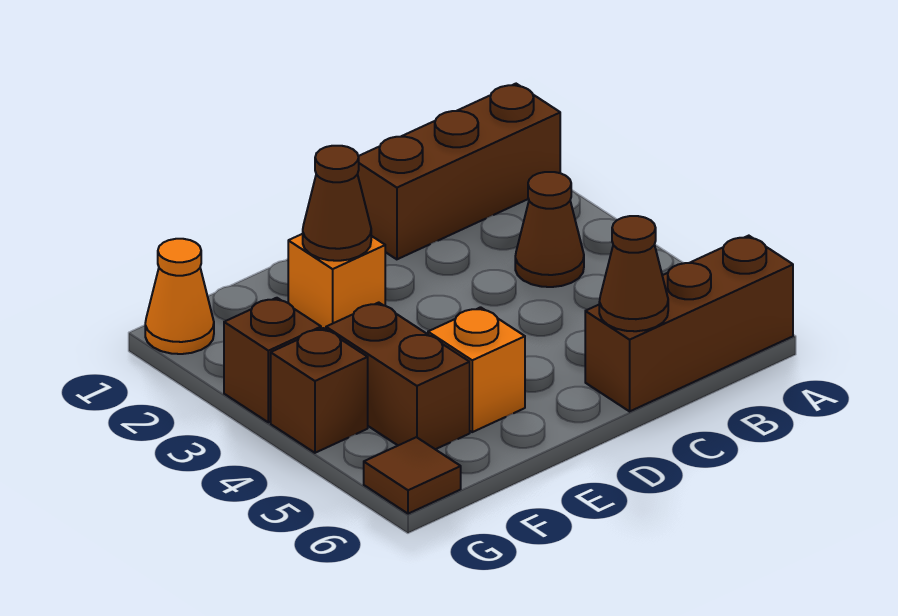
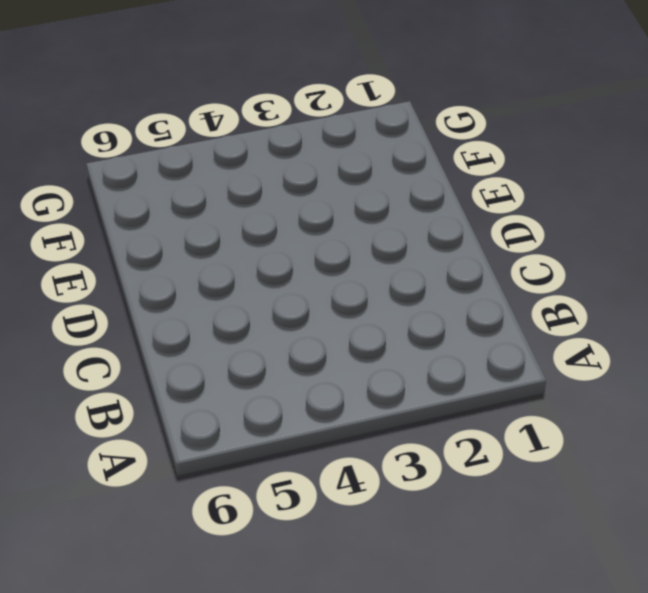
none -> brown brick A1:C1 level 1
none -> brown brick A6:C6 level 1
none -> brown cone B3 level 1

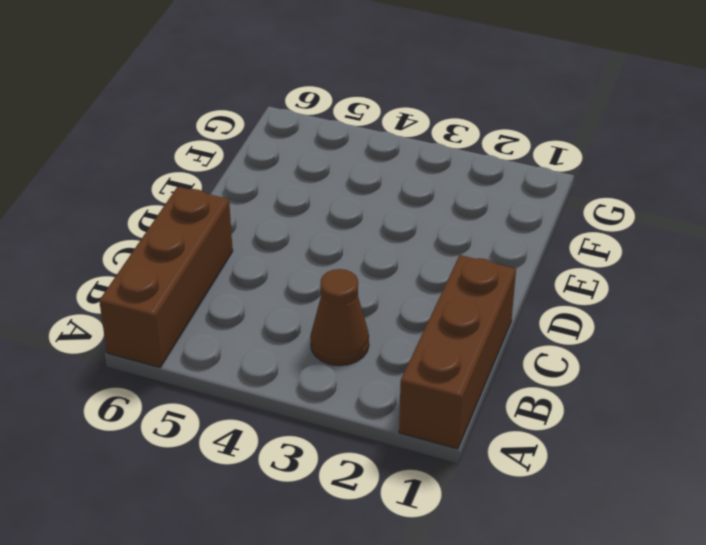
none -> orange brick E2 level 1
none -> orange brick E5 level 1
none -> brown brick F4:F5 level 1

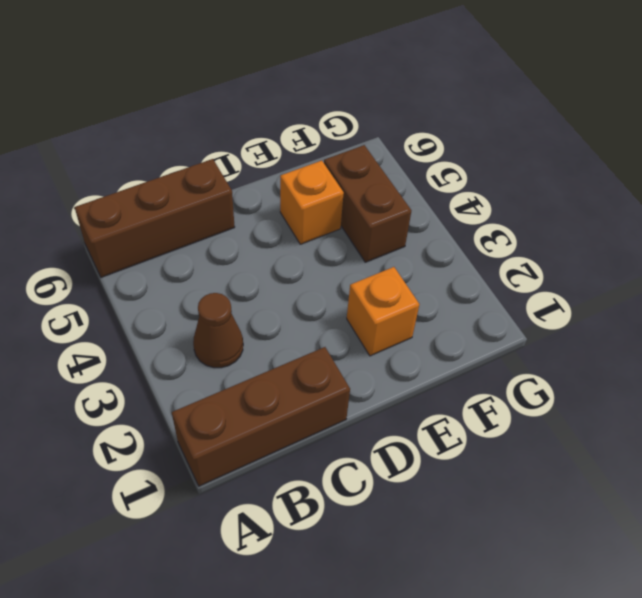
none -> orange cone G1 level 1
none -> brown brick G3 level 1
none -> brown brick G4 level 1

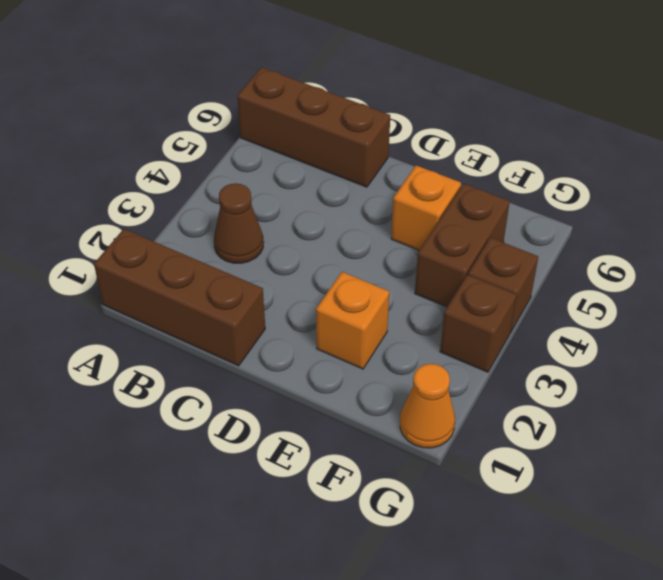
none -> brown tile G6 level 1
none -> brown cone C6 level 2
none -> brown cone E2 level 2

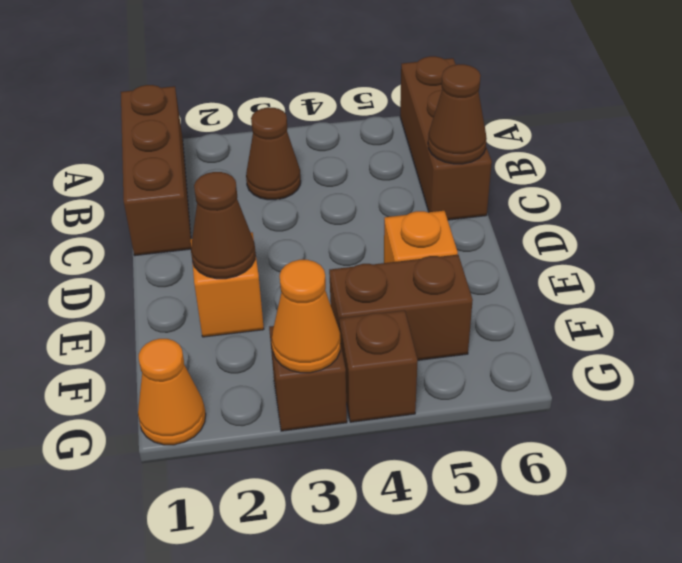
orange cone G3 level 2 -> none
none -> brown tile G6 level 1

